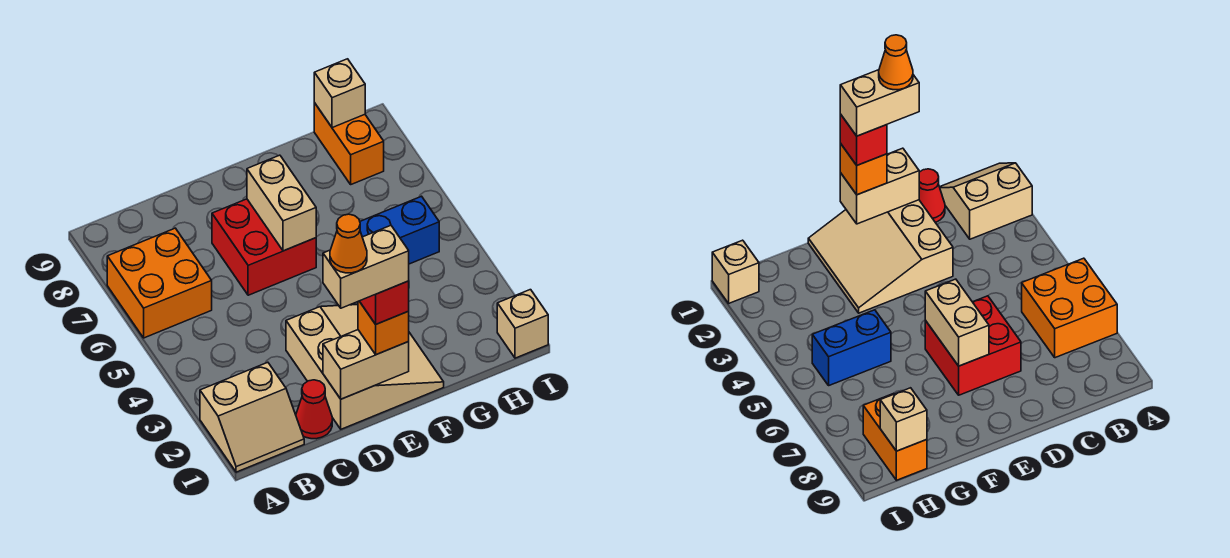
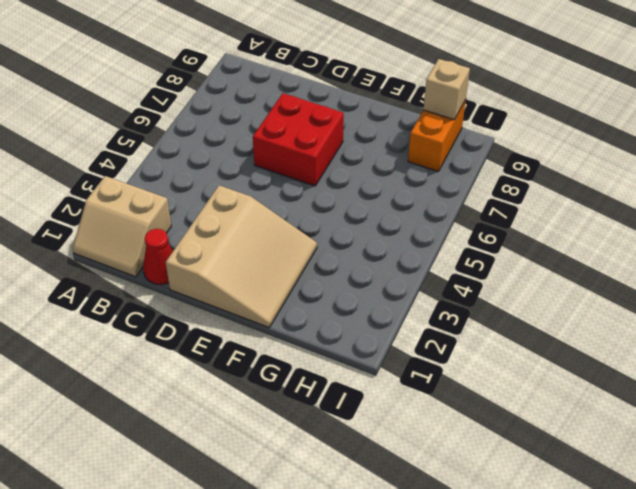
none -> orange brick A6:B7 level 1
none -> blue brick G5:H5 level 1
none -> tan brick I1 level 1

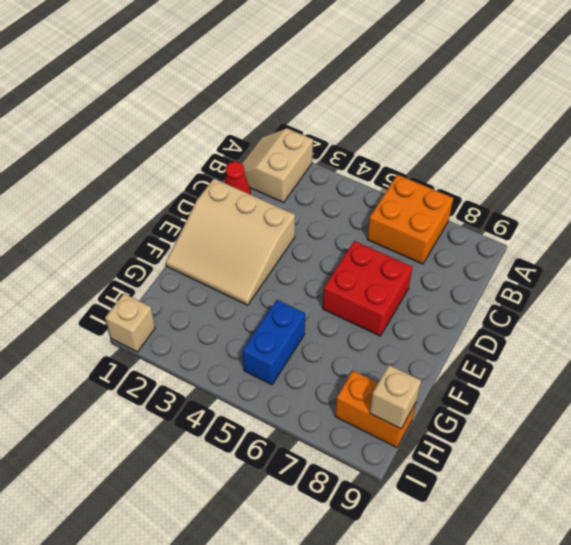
none -> tan brick D1:E1 level 2
none -> tan brick E6:E7 level 2
none -> orange brick E1 level 3

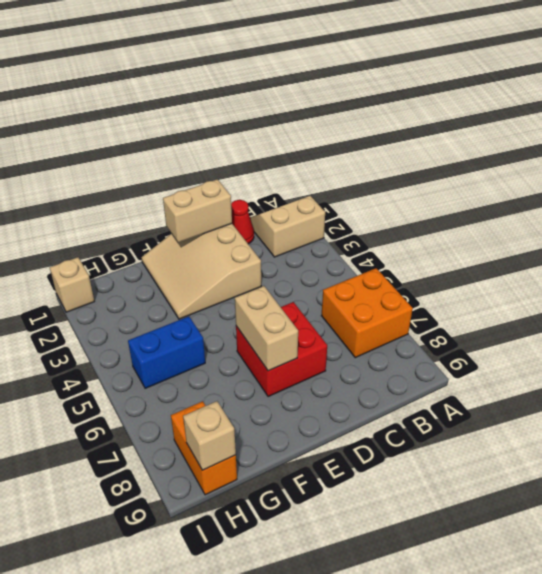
none -> orange brick E1 level 3
none -> red brick E1 level 4
none -> tan brick D1:E1 level 5

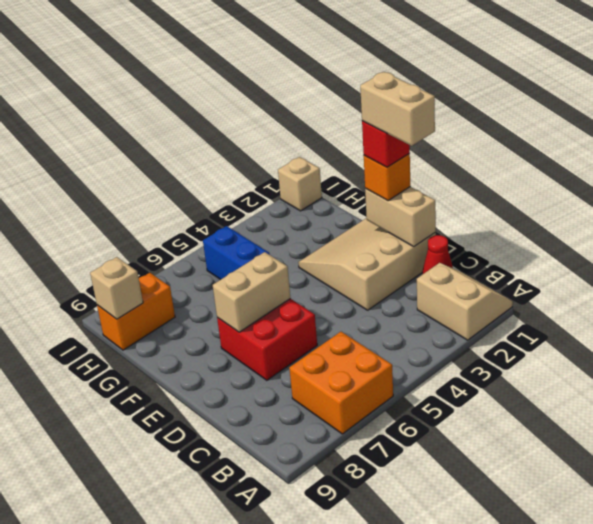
none -> orange cone D1 level 6

